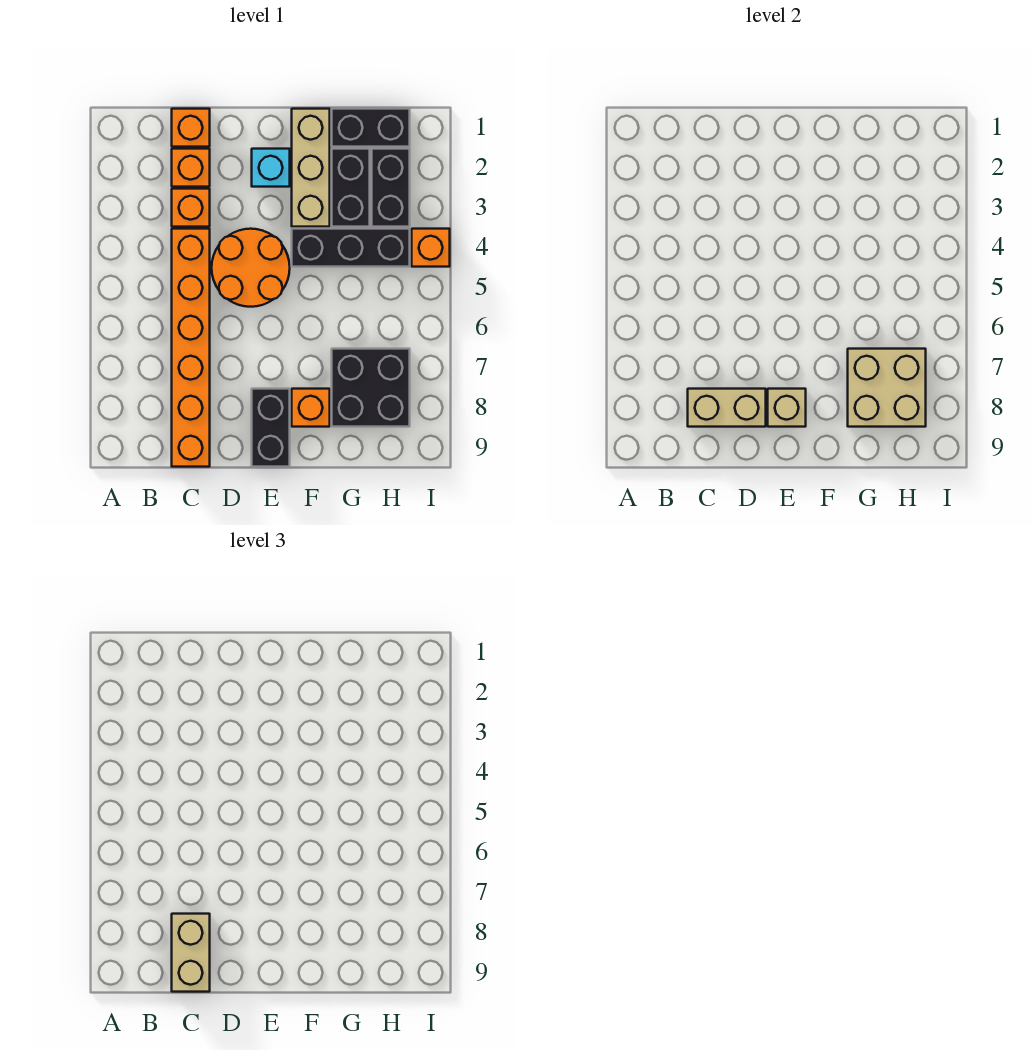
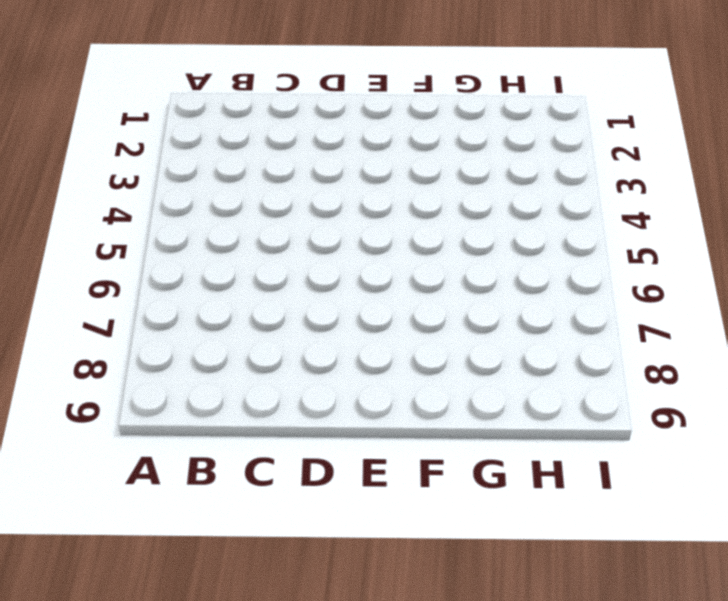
none -> orange brick C1 level 1
none -> orange brick C2 level 1
none -> orange brick C3 level 1

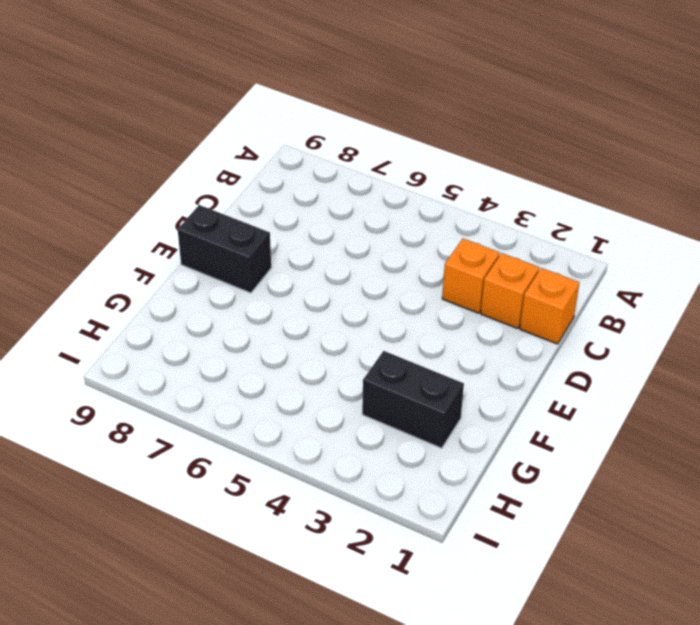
none -> orange brick C4:C9 level 1
none -> orange round brick D4:E5 level 1
none -> cyan brick E2 level 1

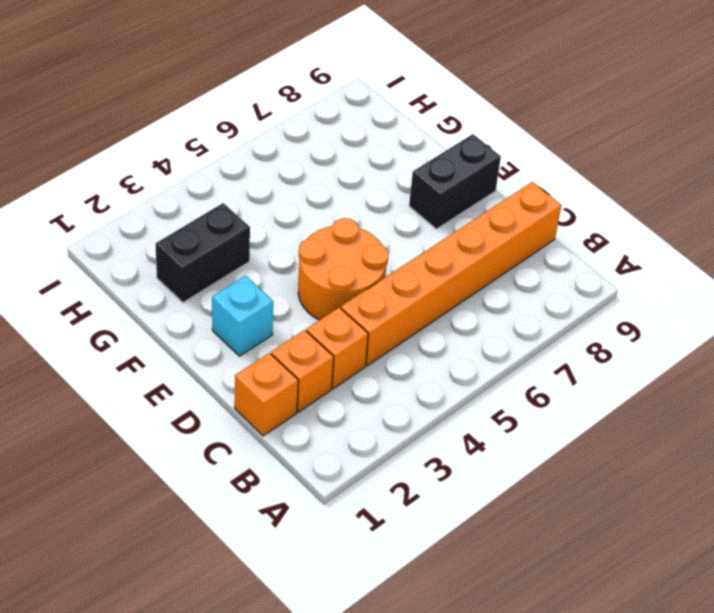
none -> tan brick F1:F3 level 1
none -> black brick F4:H4 level 1
none -> orange brick F8 level 1

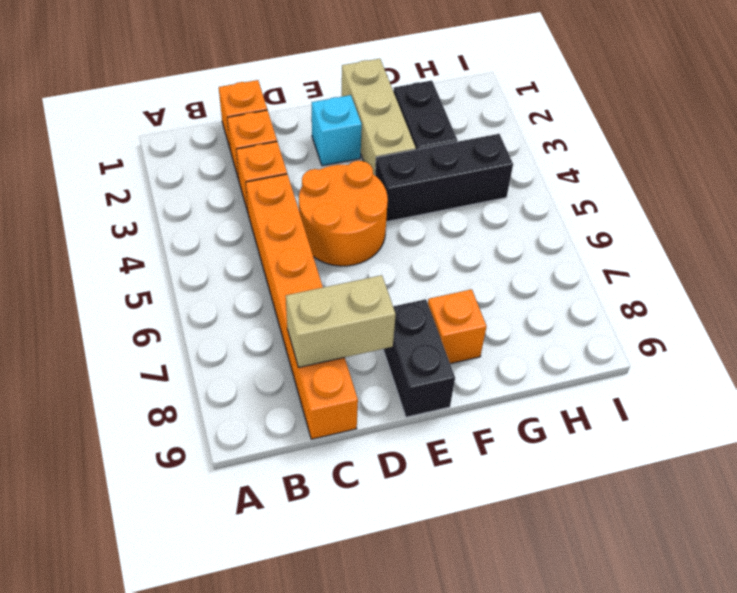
none -> black brick G1:H1 level 1
none -> black brick G7:H8 level 1
none -> black brick H2:H3 level 1

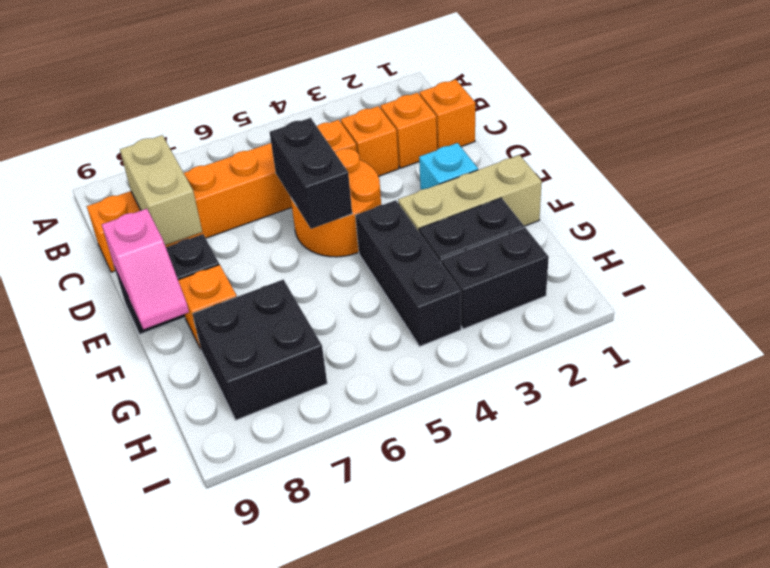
black brick D5:E5 level 2 -> black brick G1:H1 level 1
pink slope E9:F9 level 2 top E -> none
none -> orange brick I4 level 1
none -> tan brick E8 level 2
none -> tan brick G7:H8 level 2

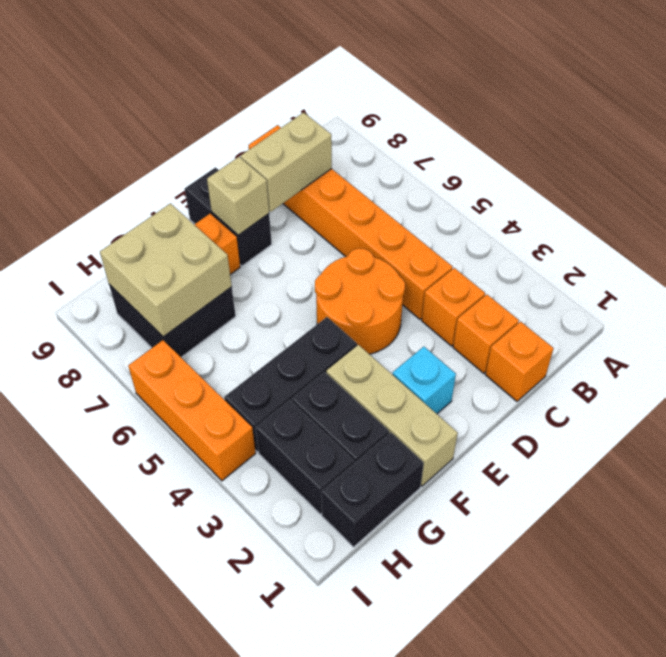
orange brick I4:I6 level 1 -> orange brick I4 level 1
none -> tan brick C8:C9 level 3

